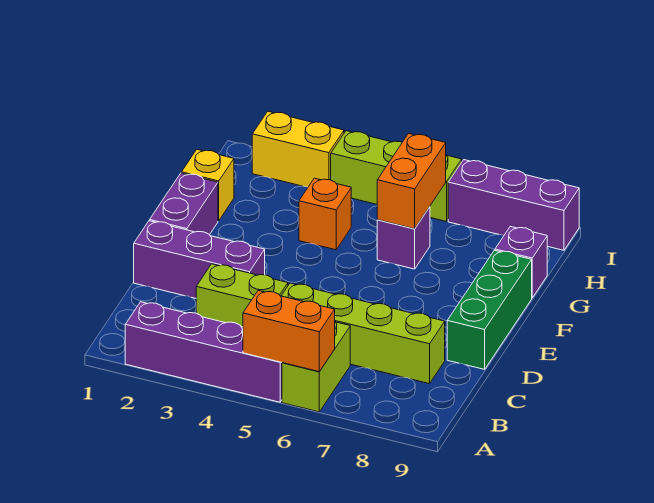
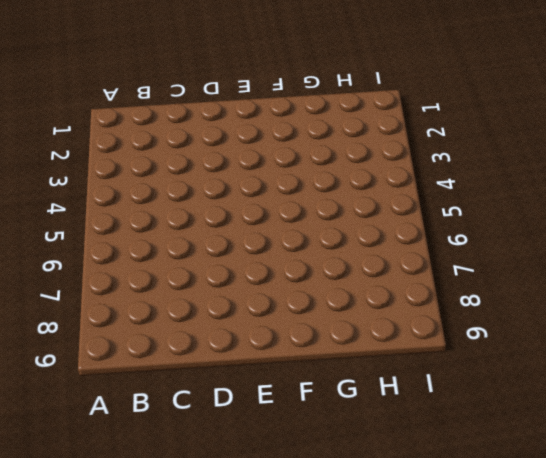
none -> purple brick A2:A5 level 1
none -> lime brick A6:B6 level 1
none -> lime brick C3:C4 level 1

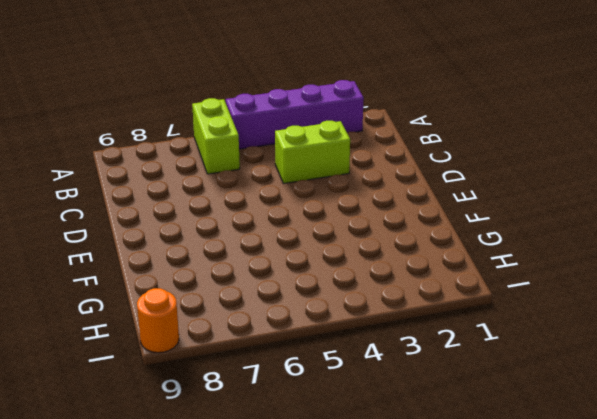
orange round brick I9 level 1 -> purple brick I7:I9 level 1
none -> lime brick C5:C8 level 1
none -> purple brick D1:D3 level 1
none -> green brick D9:F9 level 1

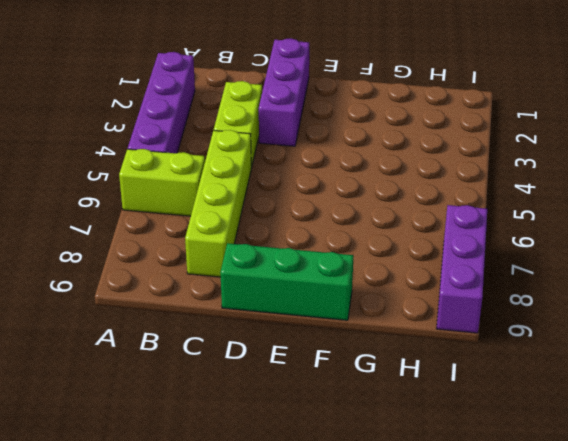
none -> purple brick E1:F1 level 1
none -> yellow brick G1 level 1
none -> orange brick G4 level 1

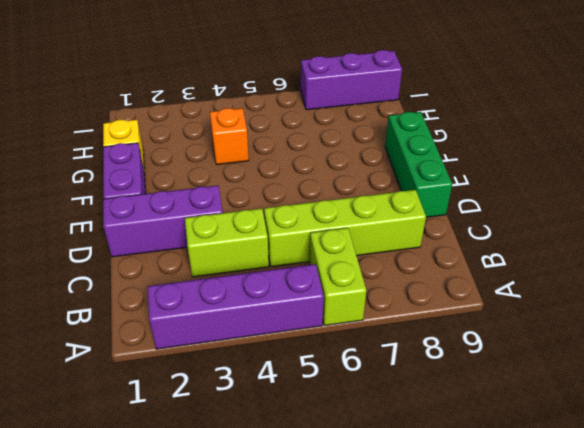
none -> purple brick G6 level 1
none -> purple brick G9 level 1
none -> yellow brick I2:I3 level 1

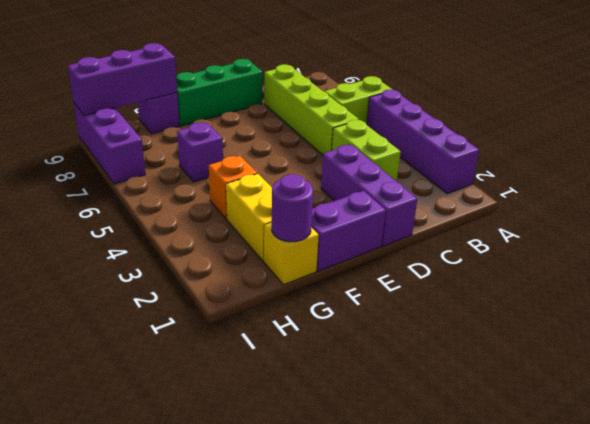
purple round brick G1 level 2 -> none
yellow brick G2:G3 level 1 -> yellow brick I2:I3 level 1
purple brick G9:I9 level 2 -> none
none -> lime brick I4:I6 level 1
none -> orange brick A5:A6 level 2
none -> orange brick G6:H6 level 2

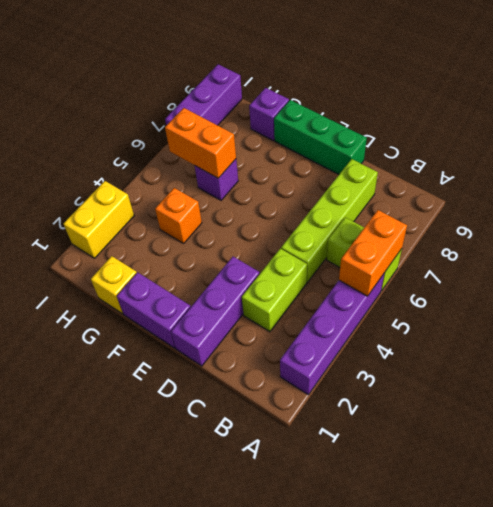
none -> lime brick I4:I6 level 1

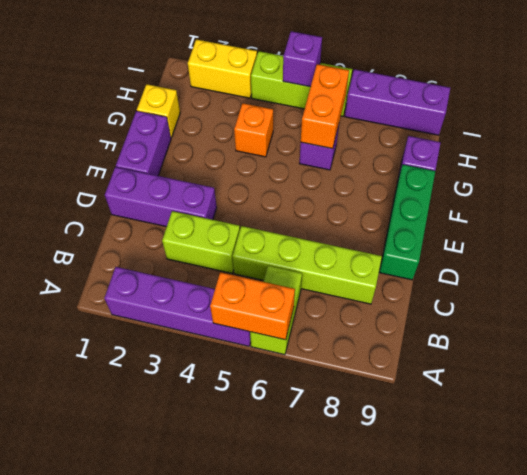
purple brick I5 level 2 -> none

